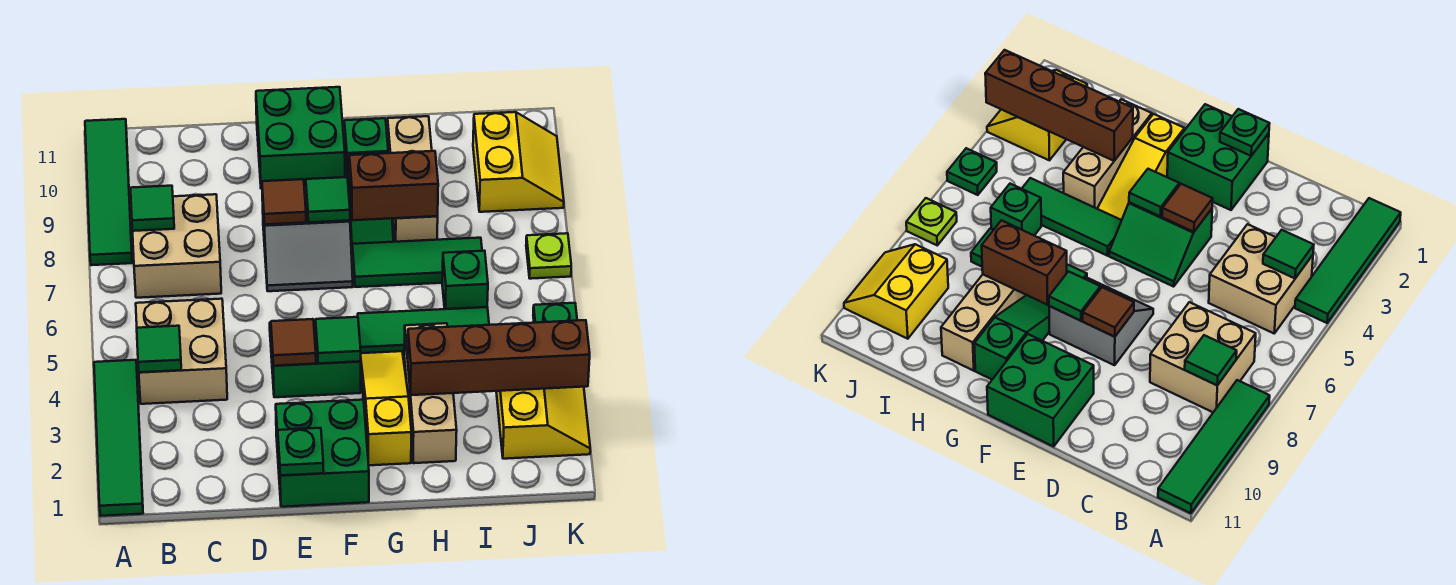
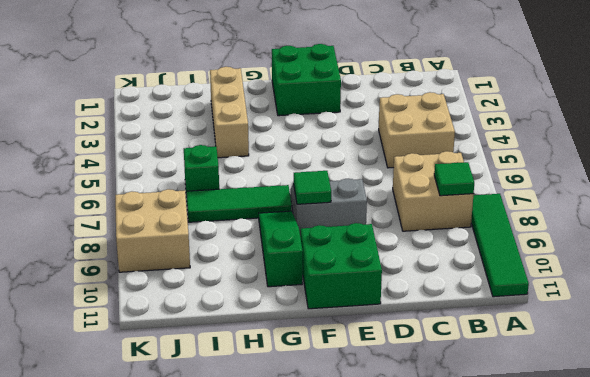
tan brick J8:K9 level 1 -> yellow slope J9:K10 level 1 top J
none -> green tile A1:A4 level 1
none -> green slope E4:F5 level 1 top 4
none -> yellow slope G2:G4 level 1 top 2

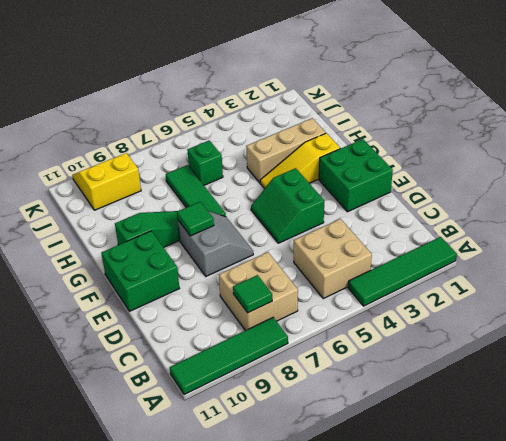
none -> green tile G5:I5 level 1
none -> tan brick H8:H10 level 1
none -> yellow slope J2:K3 level 1 top J

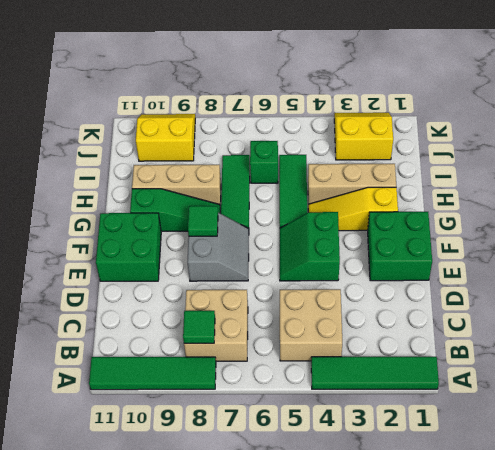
none -> green plate K5 level 1
none -> lime plate K7 level 1
none -> green tile B4 level 2

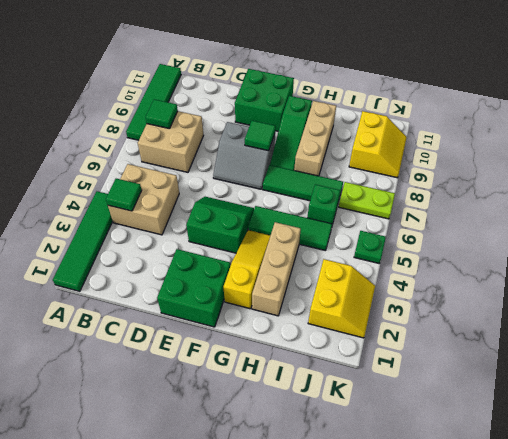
lime plate J7:K7 level 1 -> lime plate K7 level 1
none -> green plate E1 level 2
none -> brown tile E4 level 2
none -> brown tile E8 level 2

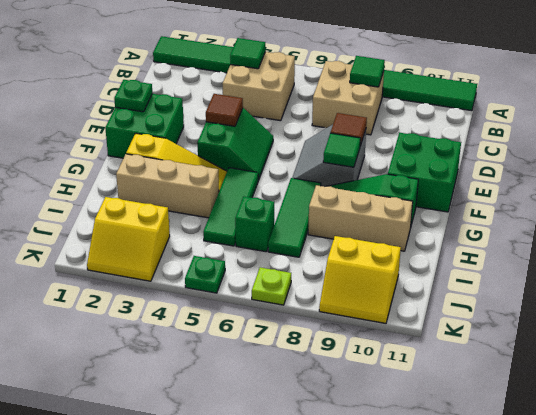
none -> green tile F4 level 2
none -> brown brick G8:H8 level 2
none -> brown brick H3:K3 level 2

